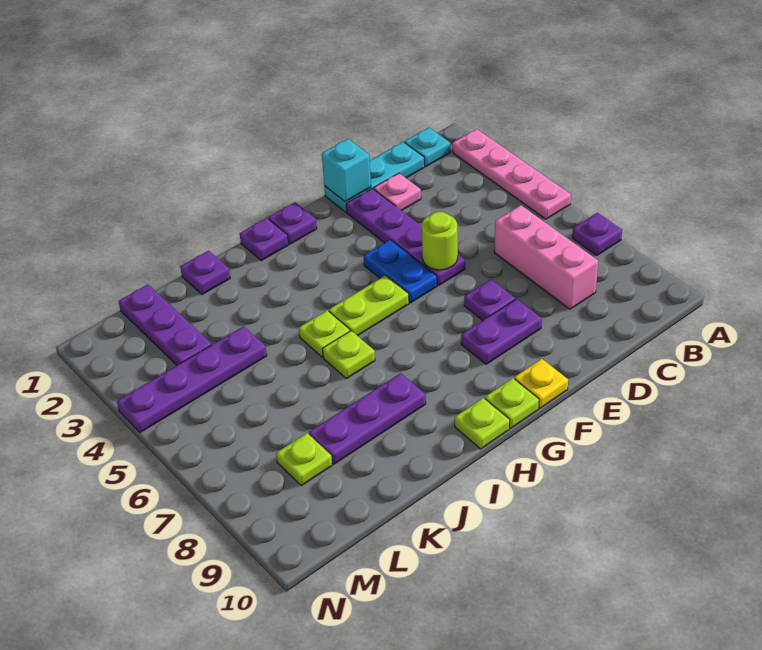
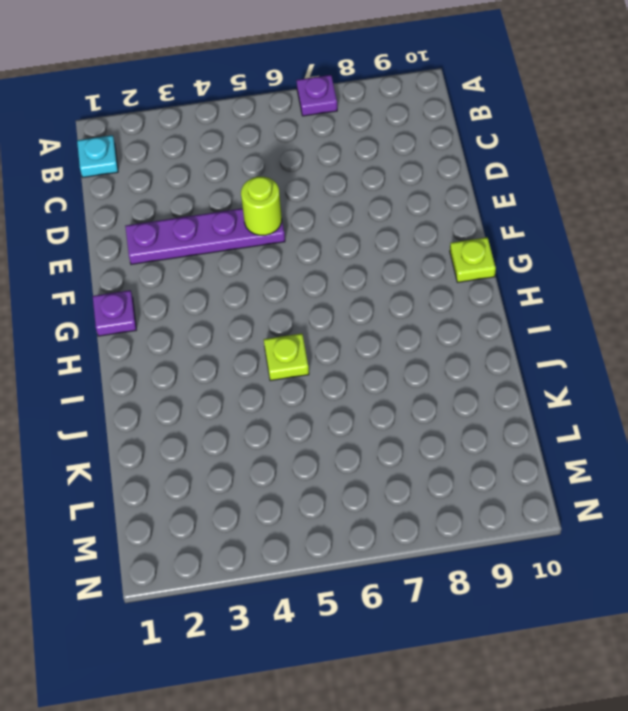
none -> pink plate A2:A5 level 1
none -> cyan plate C1:E1 level 1
none -> pink brick C6:C8 level 1

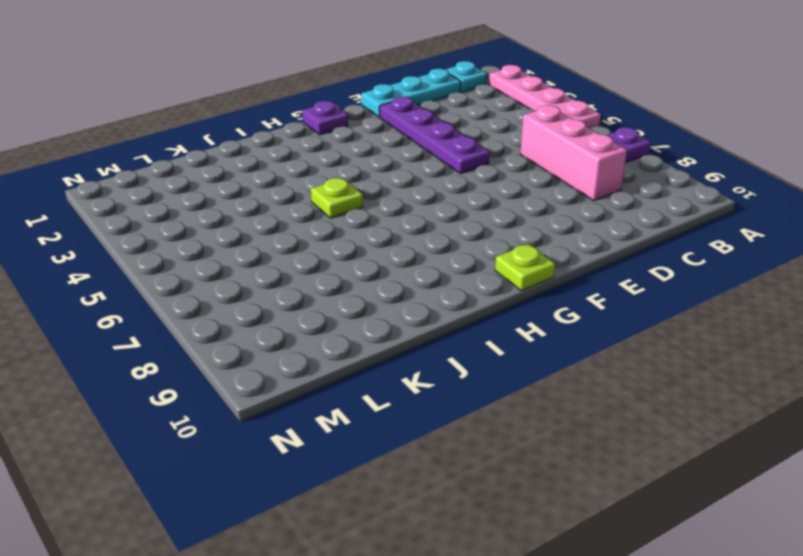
none -> pink plate D2 level 1
none -> purple plate E7 level 1
none -> purple plate E8:F8 level 1

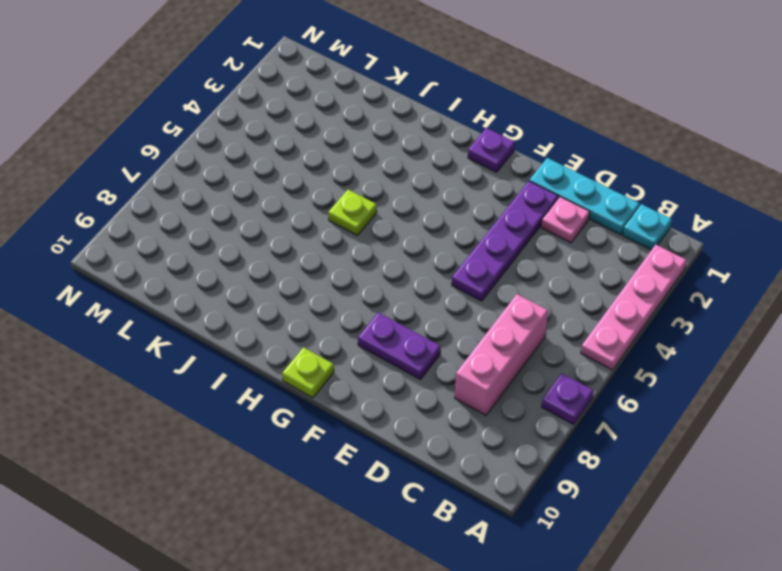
none -> purple plate E7 level 1
none -> blue plate F4:F5 level 1
none -> yellow plate F10 level 1

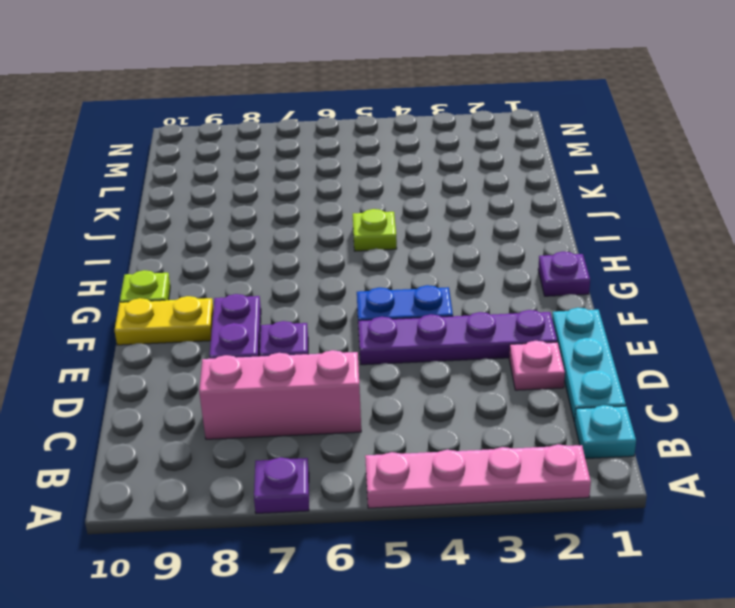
yellow plate F9:F10 level 1 -> yellow plate F10 level 1
none -> lime plate G5:H5 level 1
none -> purple plate H1 level 1
none -> lime plate H10 level 1

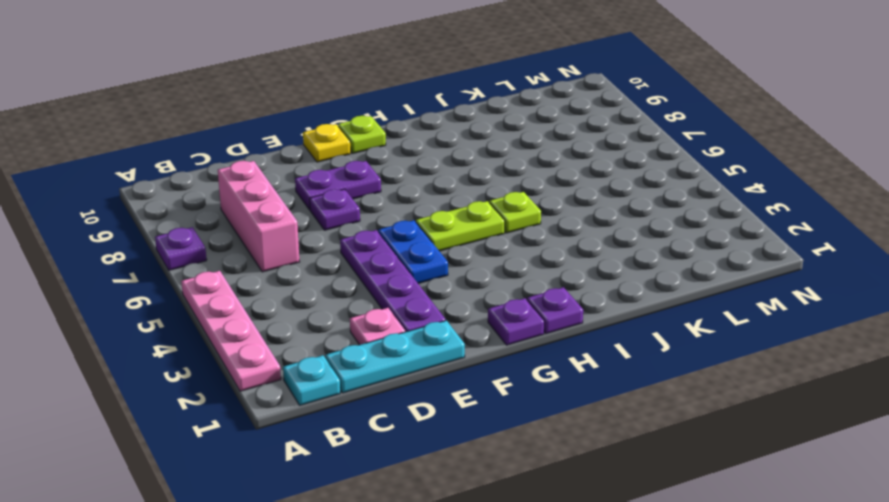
none -> lime plate H10 level 1
none -> lime plate I6 level 1
none -> purple plate I8:K8 level 1

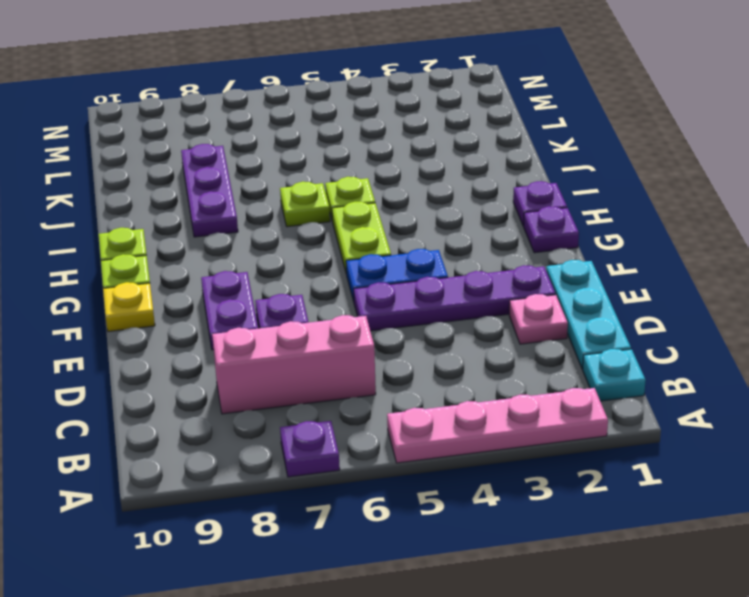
none -> purple plate J1 level 1
none -> purple plate K4:N4 level 1
none -> purple plate L1:L3 level 1

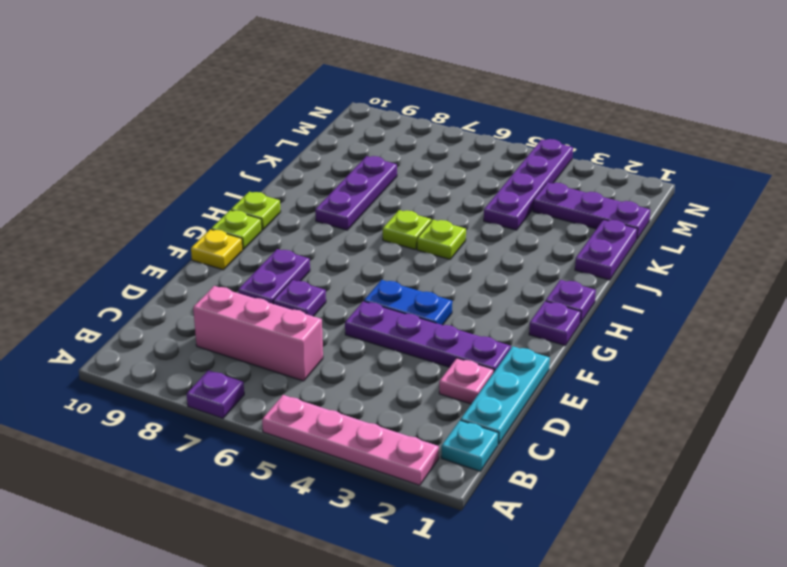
purple plate J1:K1 level 1 -> purple plate J1 level 1
none -> lime plate G5:H5 level 1
none -> lime plate L8 level 1
none -> cyan brick E1 level 2

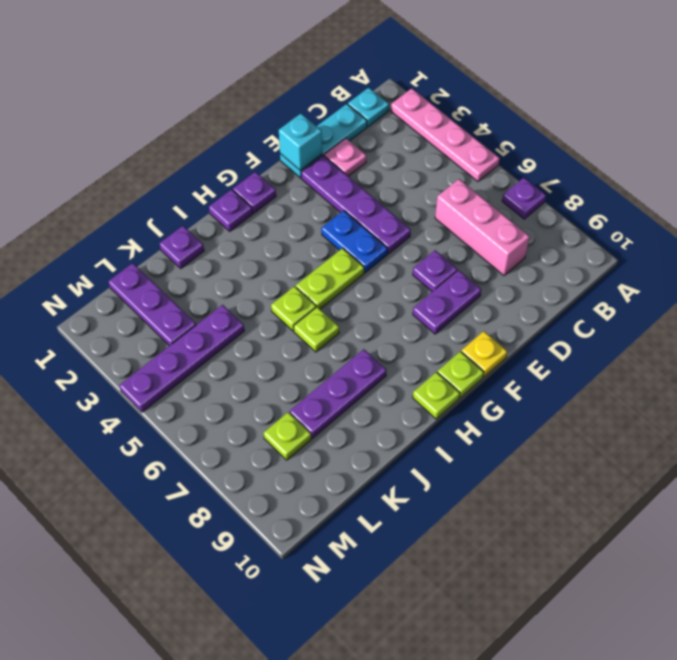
none -> lime round brick E5 level 2

